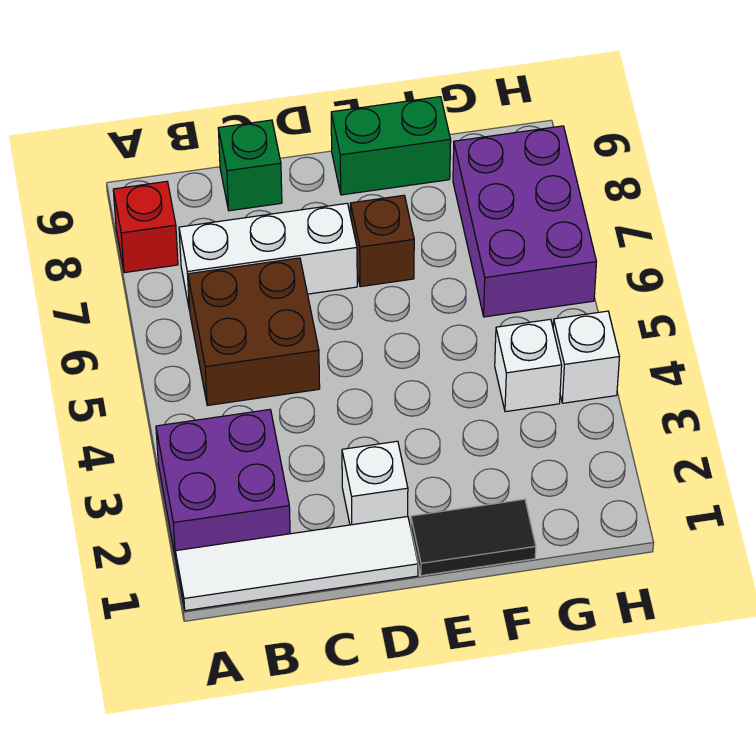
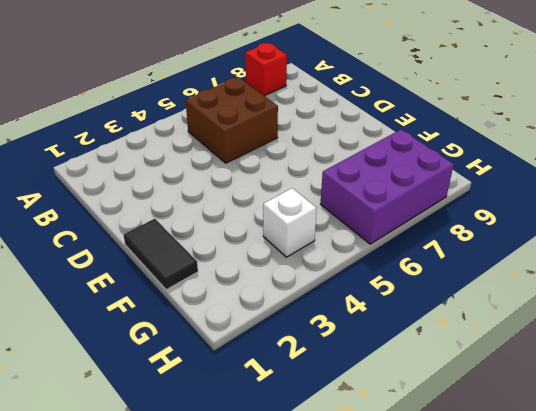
none -> white tile A1:D1 level 1
none -> purple brick A2:B3 level 1
none -> white brick B7:D7 level 1

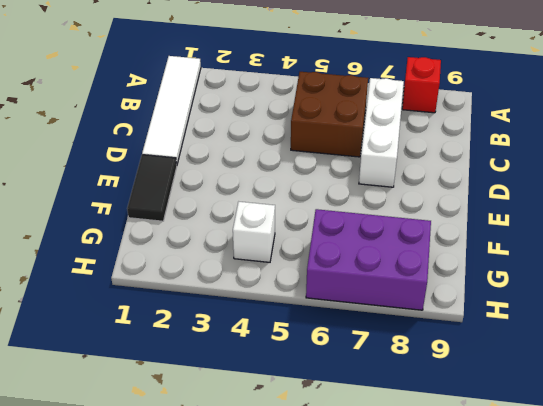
none -> purple brick A2:B3 level 1
none -> green brick C9 level 1
none -> white brick D2 level 1

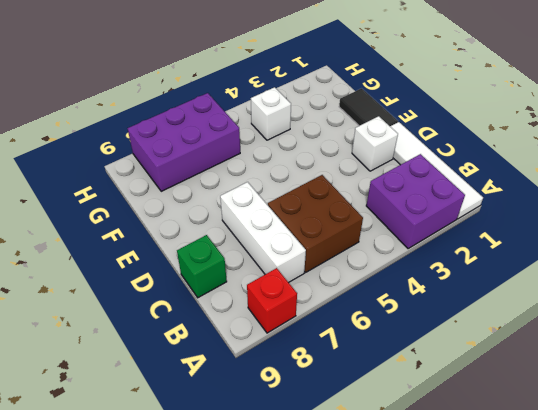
none -> brown brick E7 level 1
none -> green brick E9:F9 level 1
none -> white brick H4 level 1

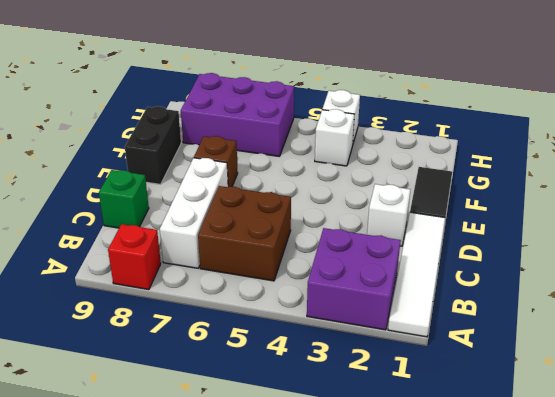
black brick E9:F9 level 1 -> green brick E9:F9 level 1

